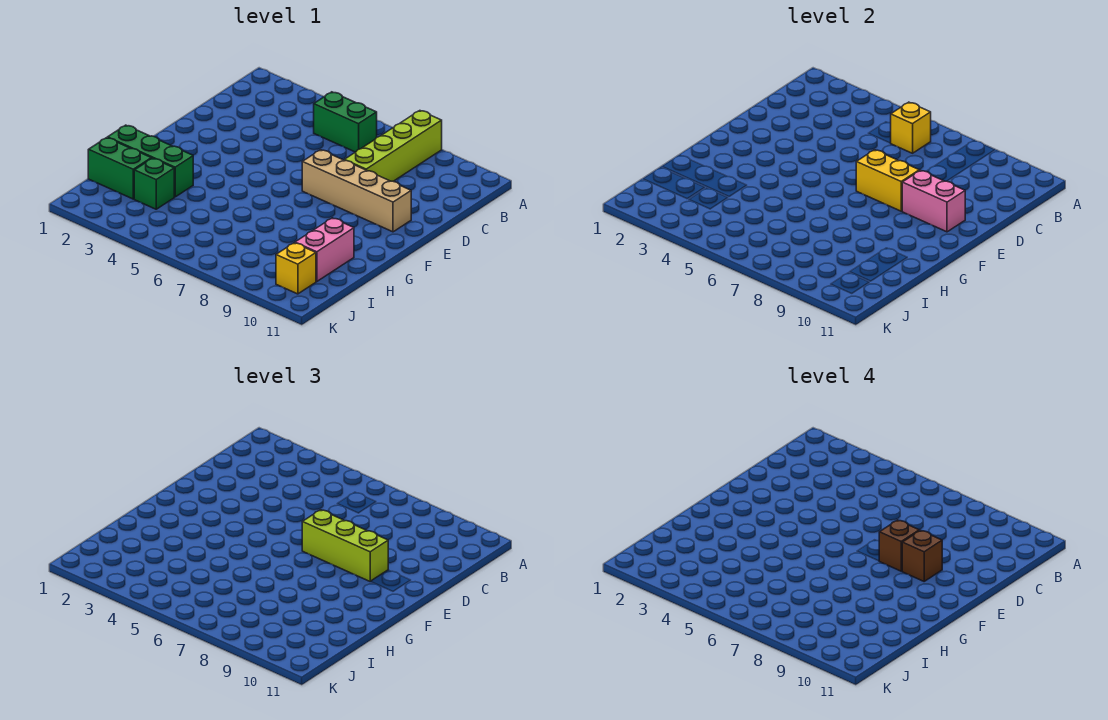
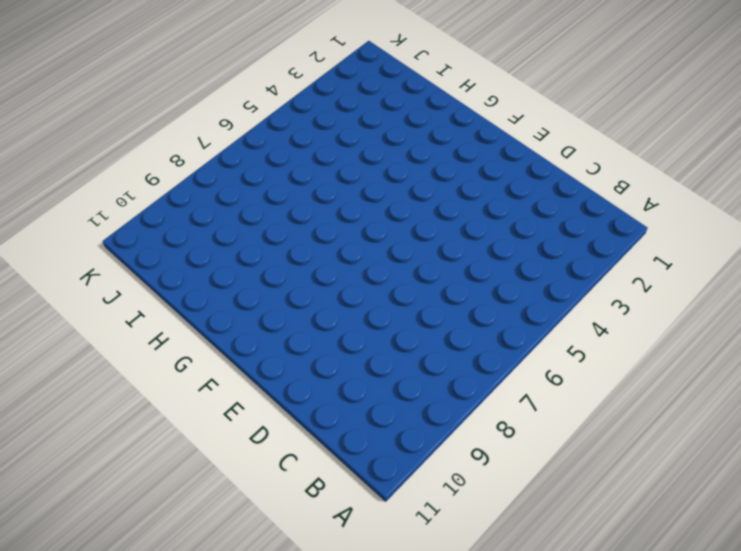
none -> lime brick A8:D8 level 1
none -> green brick B5:B6 level 1
none -> tan brick E7:E10 level 1

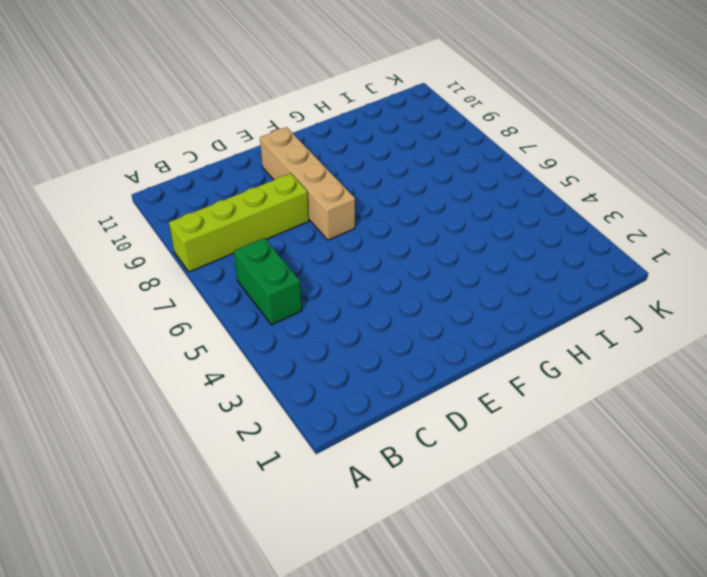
none -> green brick H1:H3 level 1
none -> pink brick H10:I10 level 1
none -> green brick I1:I2 level 1

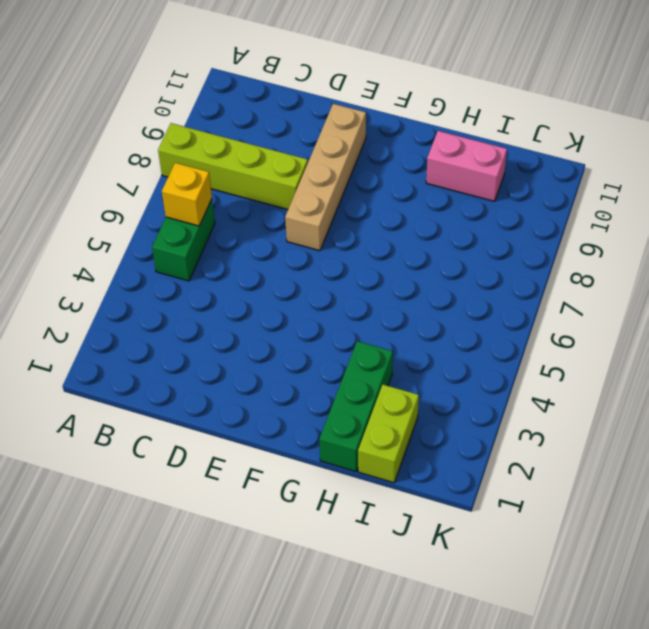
lime brick I1:I2 level 1 -> green brick I1:I2 level 1
none -> green brick I3 level 1
none -> yellow brick J10 level 1
none -> yellow brick E7:E8 level 2

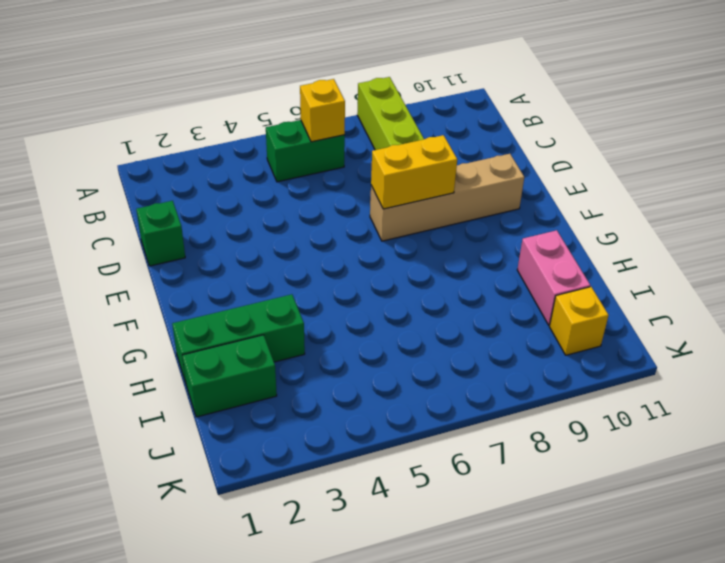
green brick D1 level 1 -> green brick I3 level 1
none -> pink brick E9:E10 level 2
none -> lime brick E7:E9 level 3
none -> brown brick E8 level 4

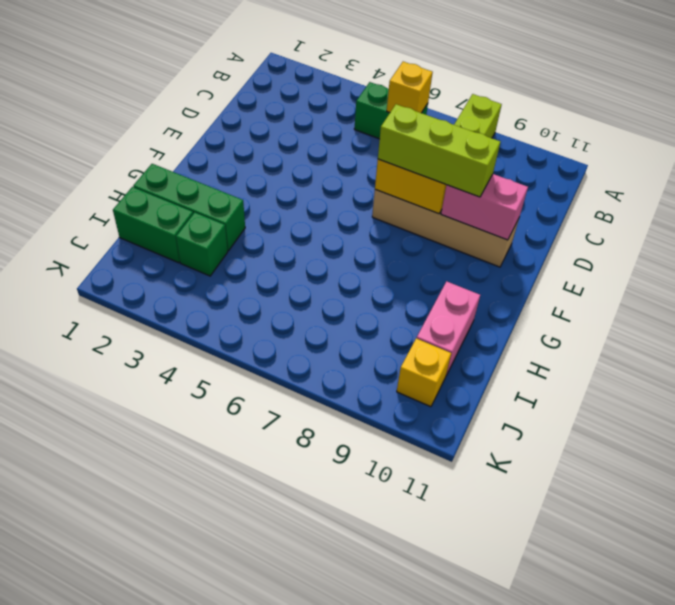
none -> brown brick E8 level 4
none -> brown brick E9 level 4

